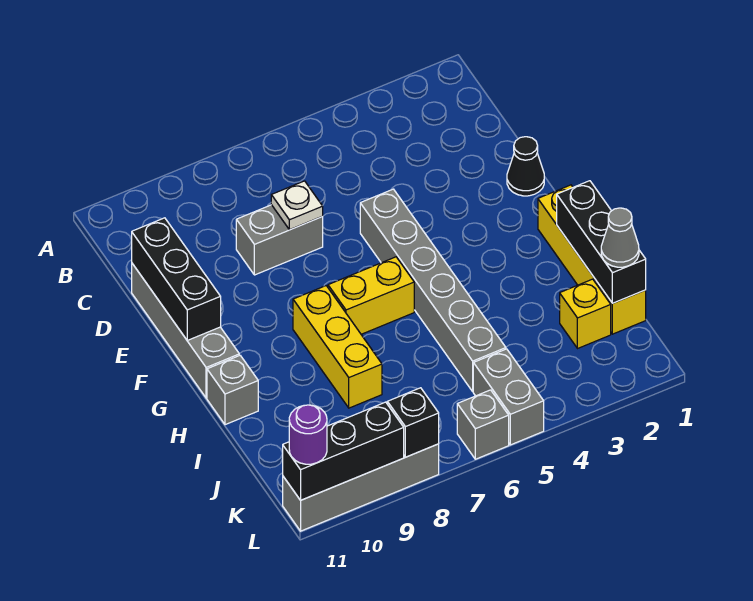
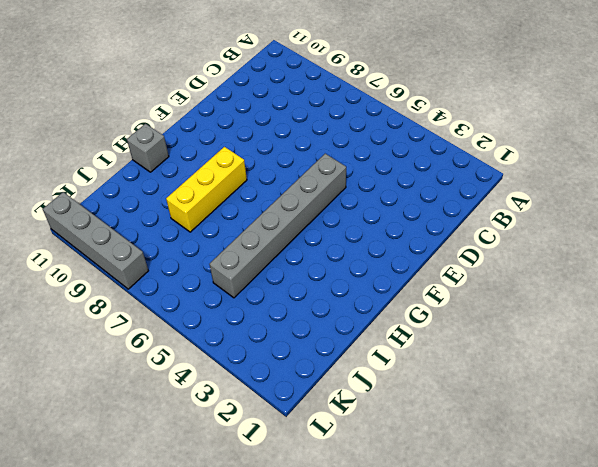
none -> grey brick D7:D8 level 1
none -> grey brick D11:G11 level 1
none -> black cone E1 level 1

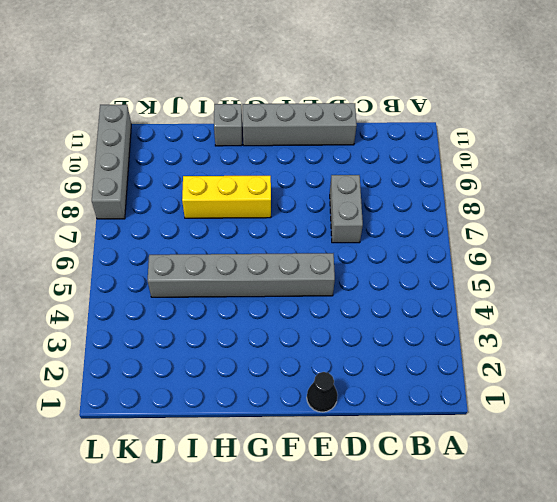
none -> yellow brick G1:J1 level 1
none -> yellow brick G6:G7 level 1
none -> yellow brick J2 level 1

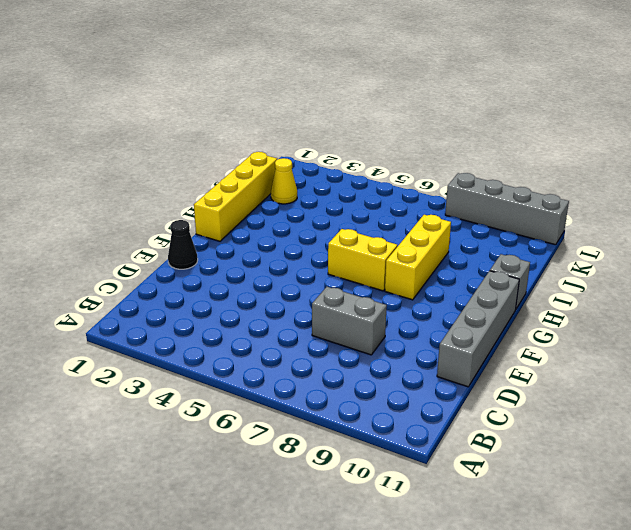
yellow cone J2 level 1 -> yellow brick J2 level 1
none -> grey brick E5:J5 level 1
none -> grey brick K5:L5 level 1
none -> grey brick L6 level 1

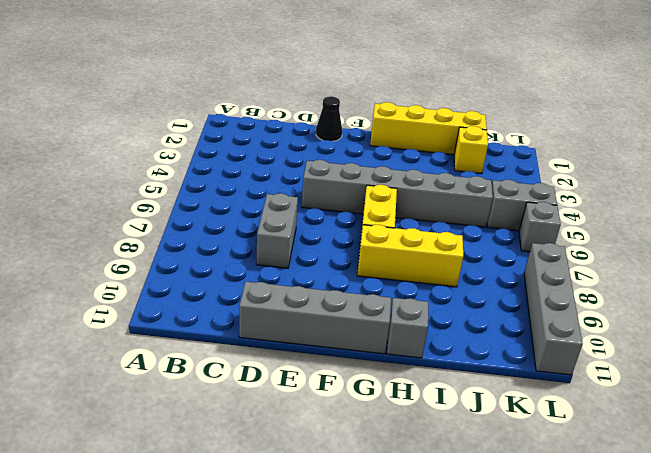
none -> white plate D7 level 2
none -> black brick D11:F11 level 2
none -> black brick H1:J1 level 2

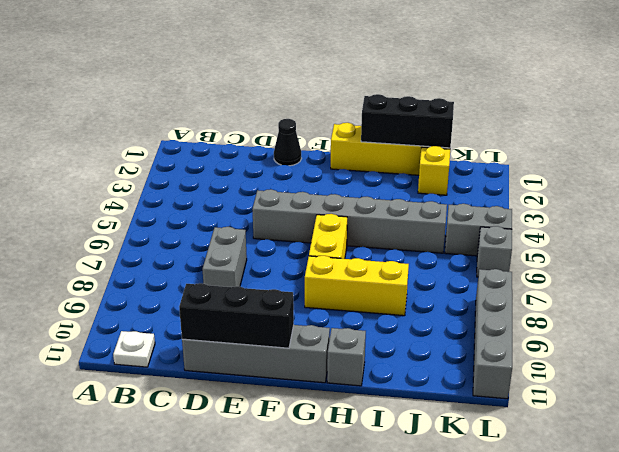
white plate B11 level 1 -> white plate D7 level 2
none -> black brick L8 level 2
none -> black brick L9:L11 level 2
none -> grey cone J1 level 3

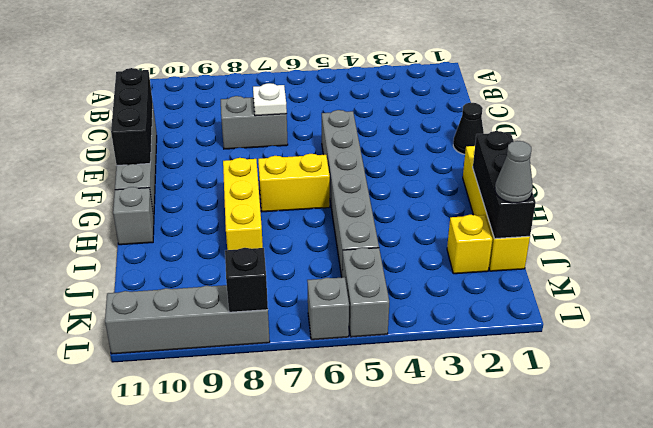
none -> black brick L9:L11 level 2
none -> purple round brick L11 level 3

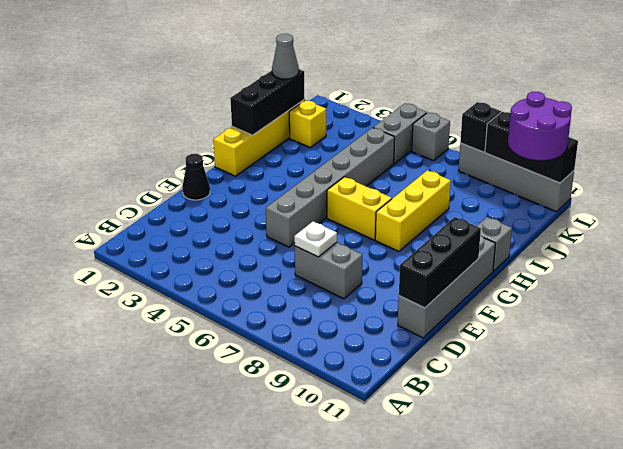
purple round brick K10:L11 level 3 -> purple round brick L11 level 3

